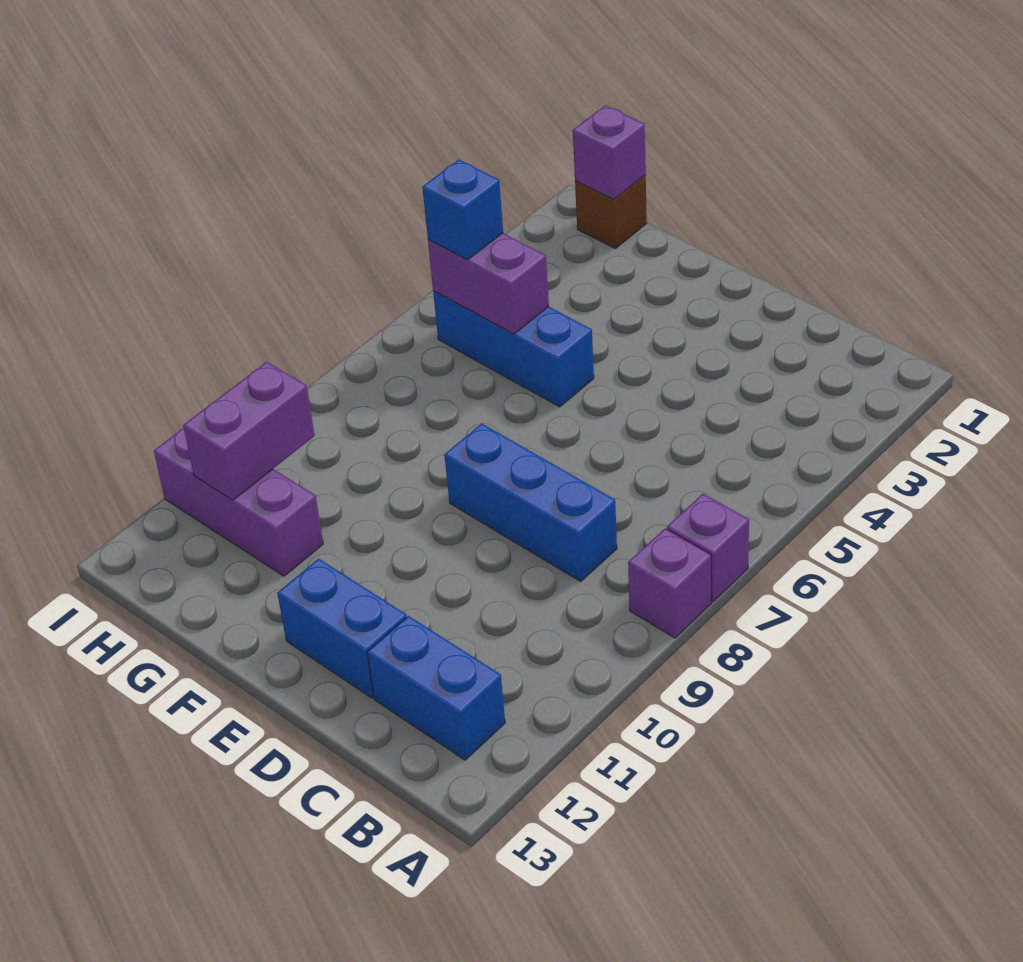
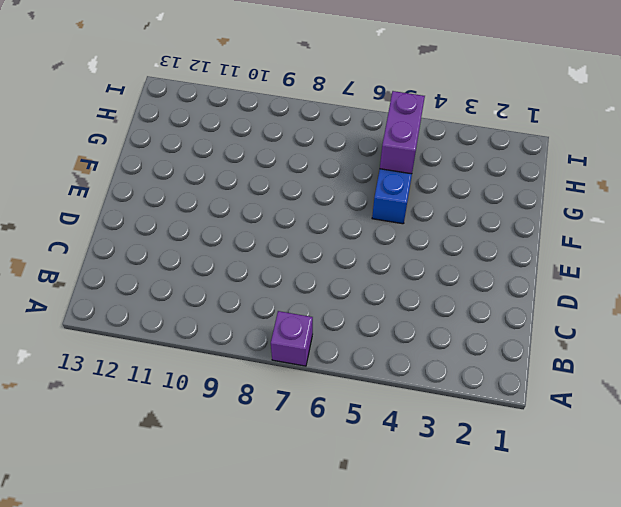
none -> purple brick A8 level 1
none -> blue brick B12:C12 level 1
none -> blue brick C8:E8 level 1

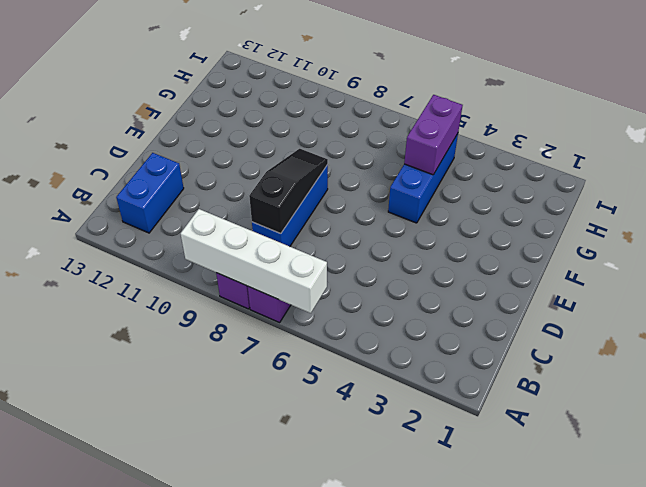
white brick A6:A9 level 2 -> none
black slope C8:E8 level 2 top C -> none
none -> blue brick D12:E12 level 1
none -> purple brick G11:I11 level 1
none -> brown brick H1 level 1

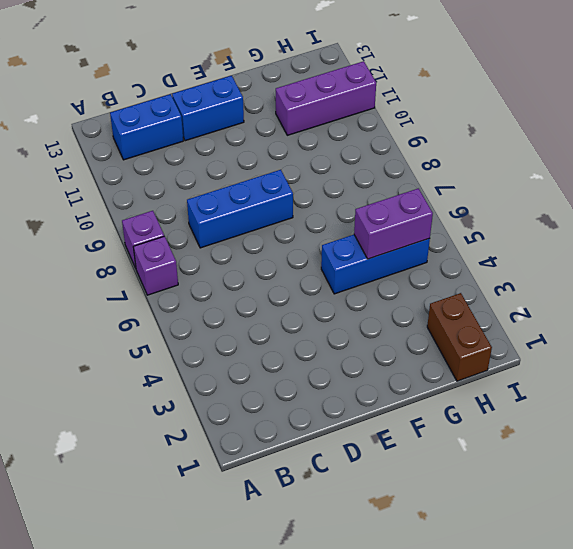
brown brick H1:H2 level 1 -> brown brick H1 level 1
none -> purple brick H1 level 2
none -> purple brick H10:H11 level 2
none -> blue brick H5 level 3

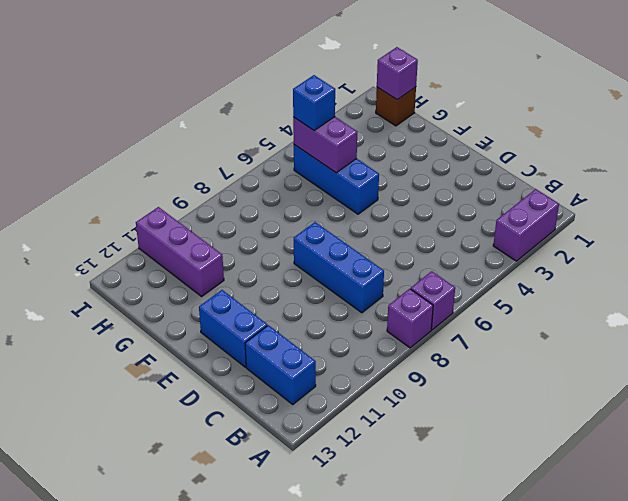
purple brick A2:A3 level 1 -> purple brick H10:H11 level 2

